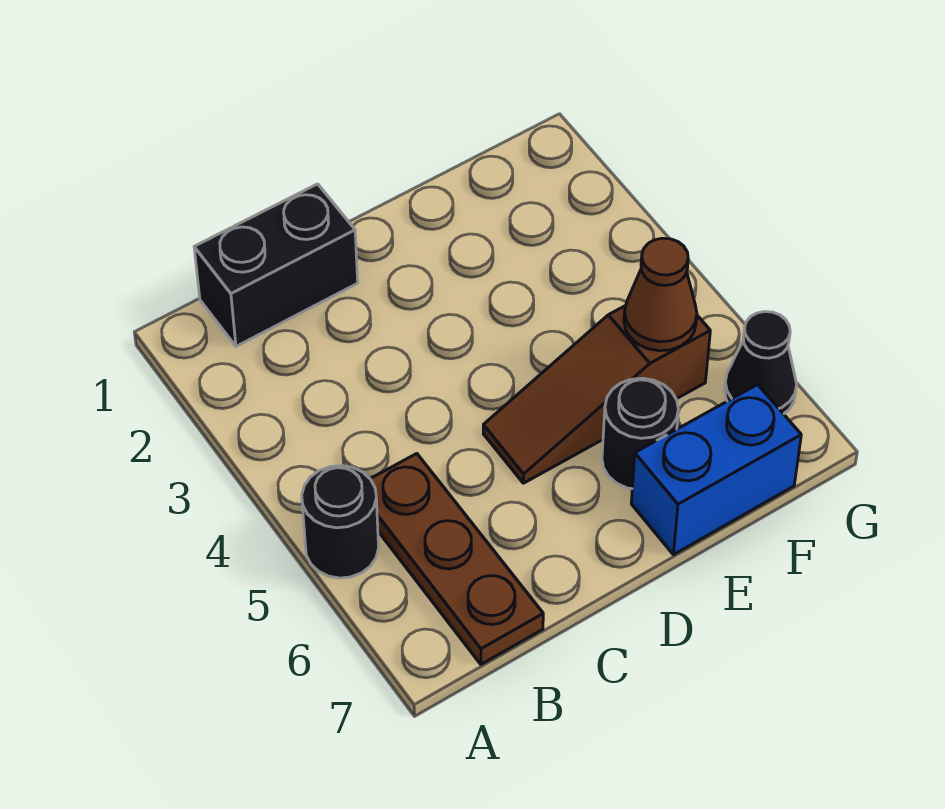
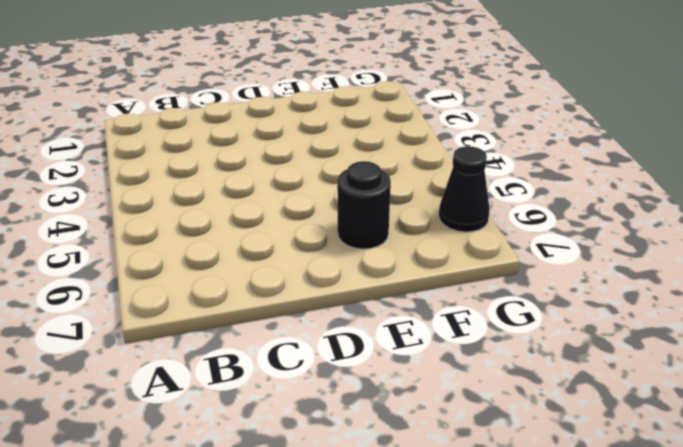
none -> black round brick A5 level 1
none -> black brick B1:C1 level 1

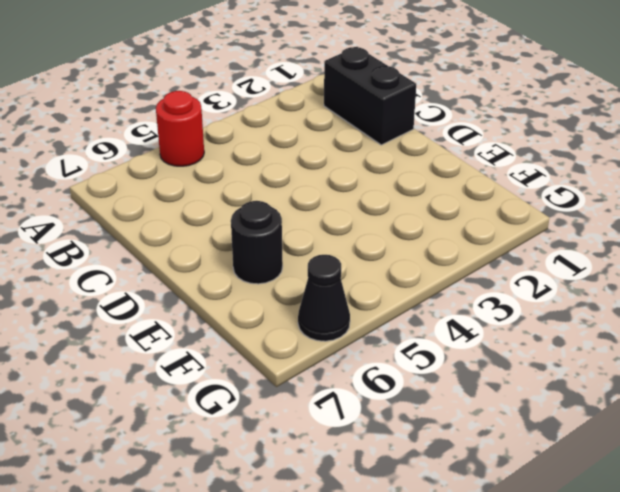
red round brick A5 level 1 -> black round brick A5 level 1
none -> brown plate B5:B7 level 1
none -> brown slope D5:F5 level 1 top F

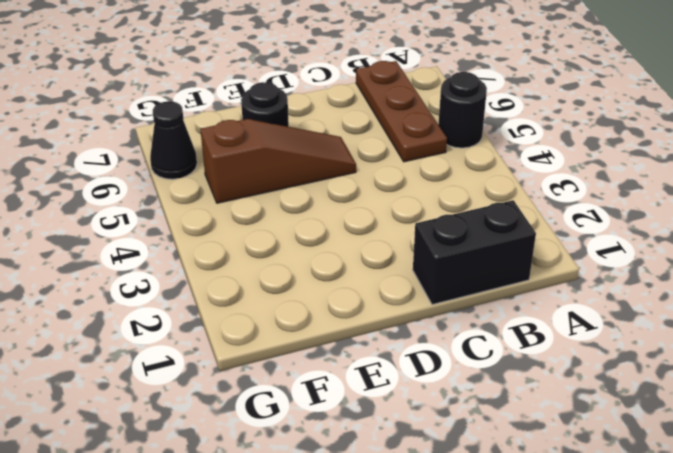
none -> blue brick E7:F7 level 1
none -> brown cone F5 level 2

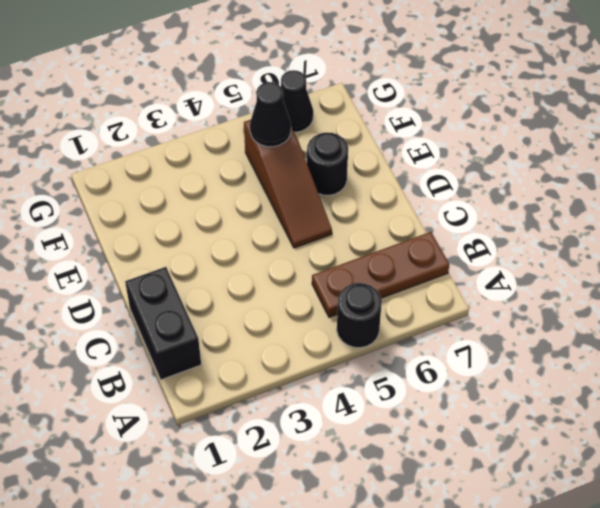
black cone F5 level 2 -> brown cone F5 level 2
none -> blue brick E7:F7 level 1

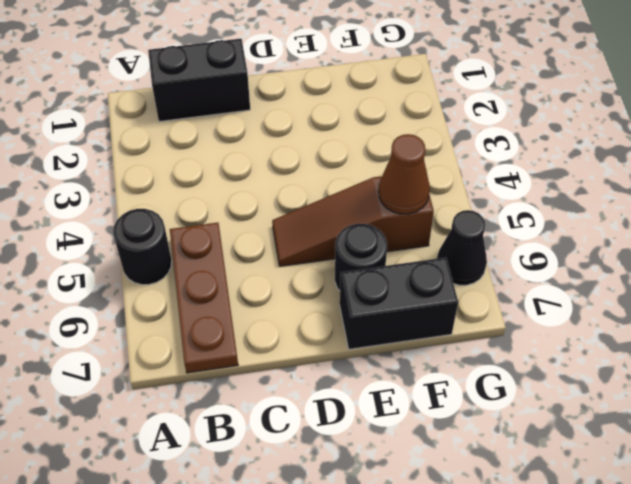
black brick E7:F7 level 1 -> blue brick E7:F7 level 1

